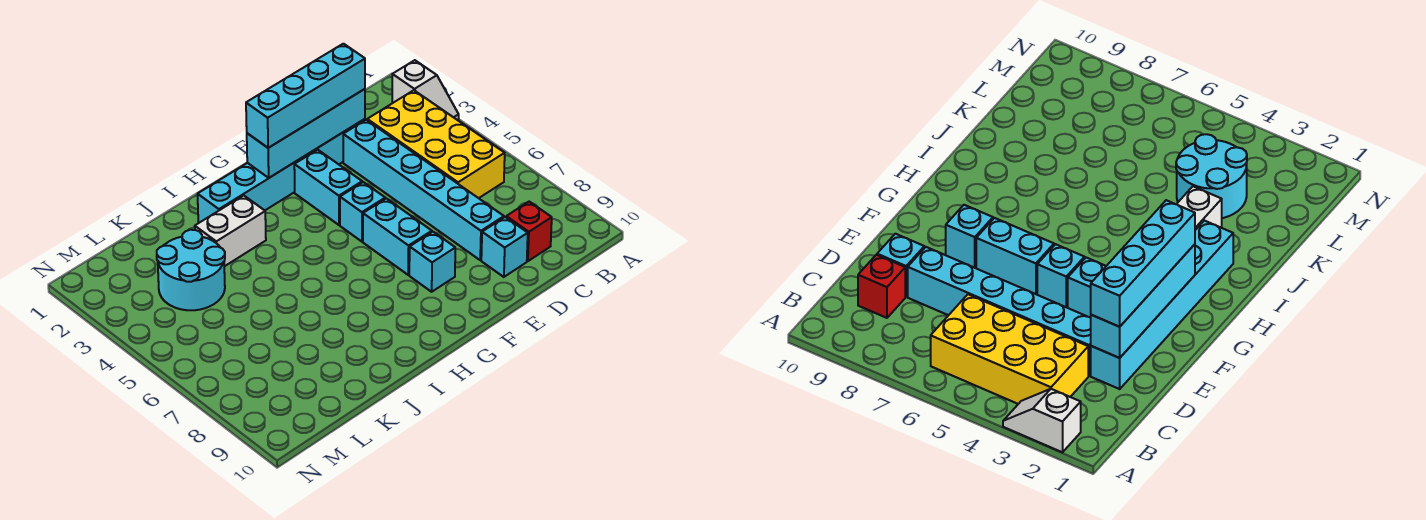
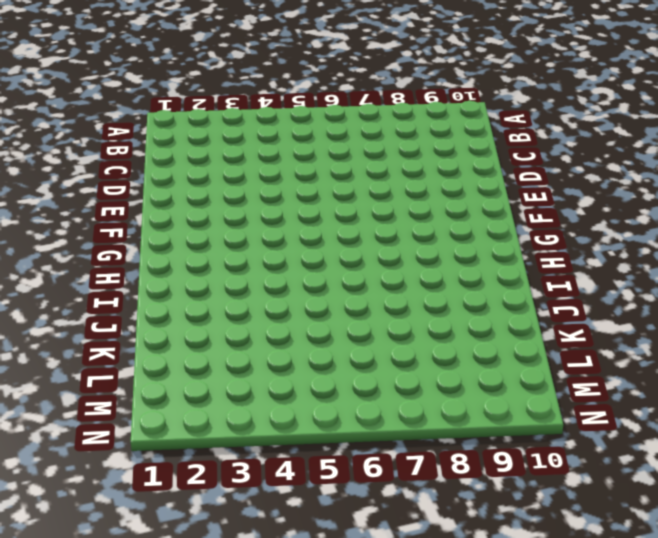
none -> white slope A2:A3 level 1 top 2
none -> yellow brick B3:C6 level 1
none -> red brick C9 level 1

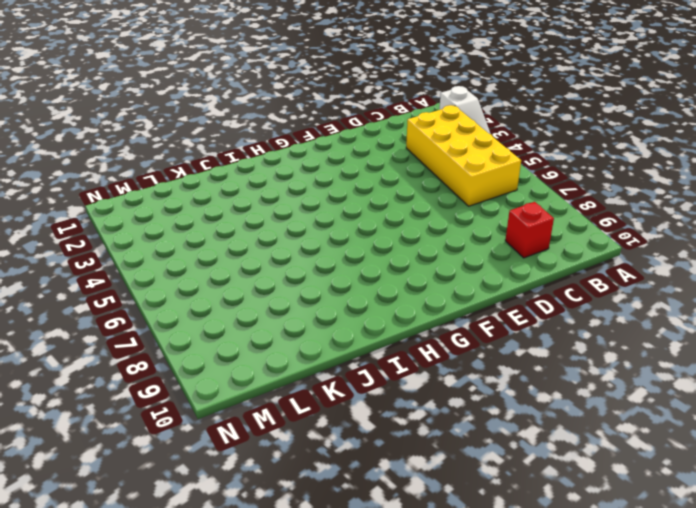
none -> cyan brick D2:I2 level 1
none -> cyan brick D3:D8 level 1
none -> cyan brick D9 level 1

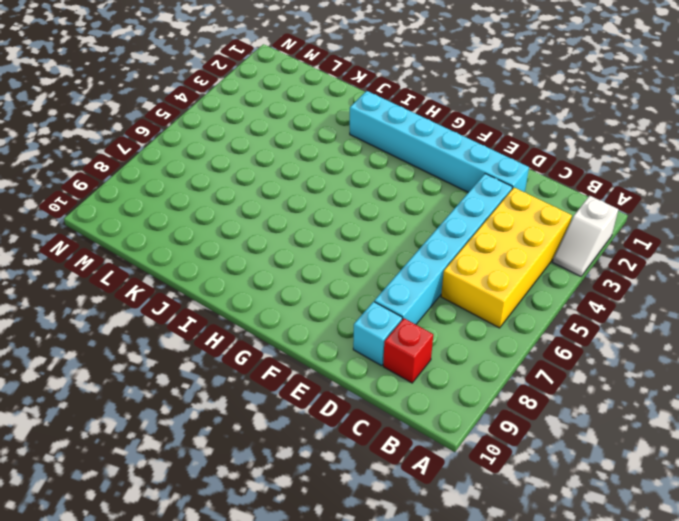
none -> cyan brick F3:F4 level 1
none -> cyan brick F5 level 1
none -> cyan brick F6:F7 level 1

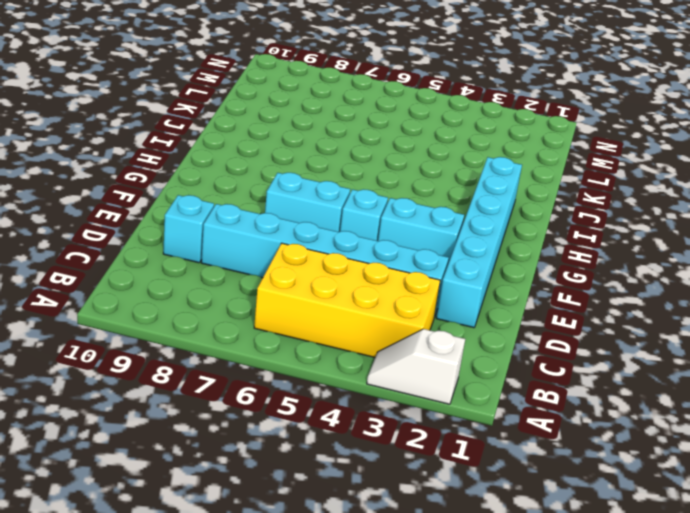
none -> red brick C9 level 1
none -> cyan brick F8 level 1
none -> white brick I3:J3 level 1

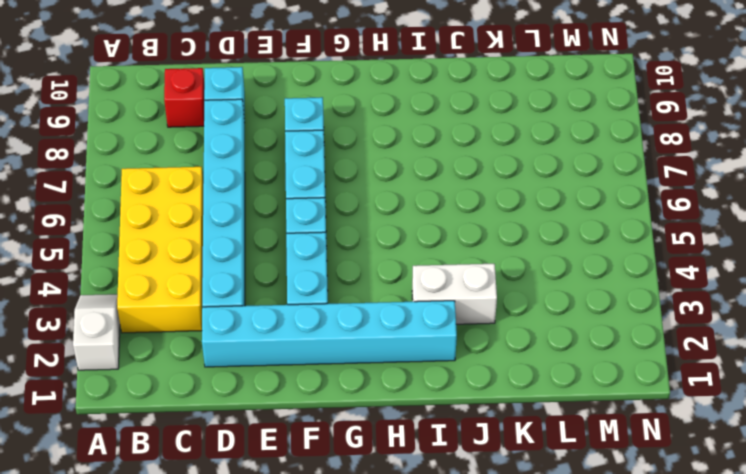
none -> cyan round brick K3:L4 level 1
none -> cyan brick D2:G2 level 2
none -> cyan brick D2:G2 level 3

